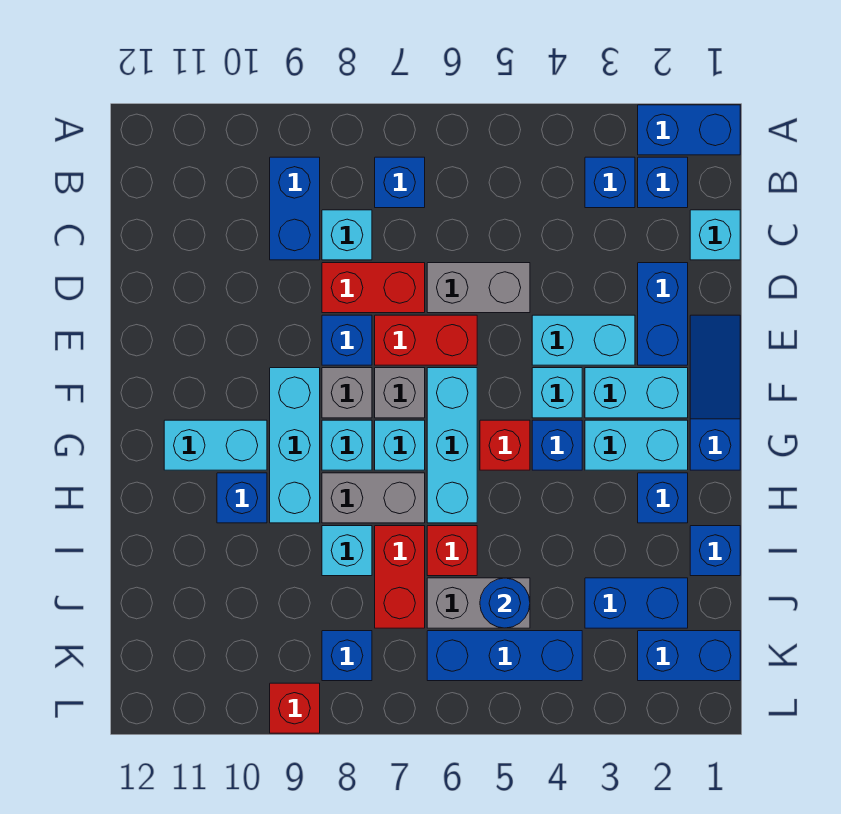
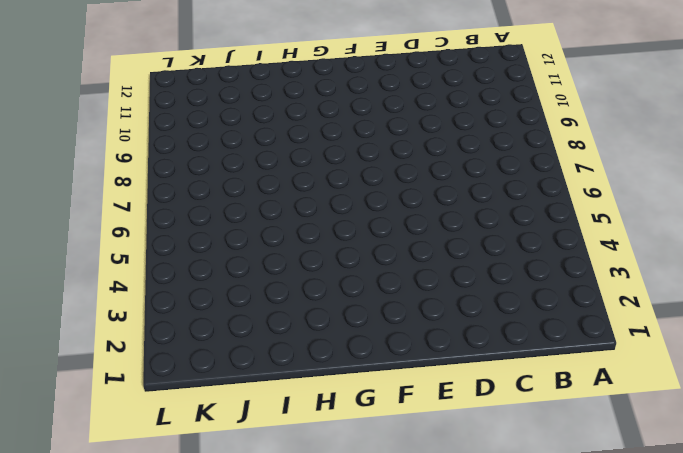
none -> blue brick A1:A2 level 1
none -> blue brick B2 level 1
none -> blue brick B3 level 1
none -> blue brick B7 level 1

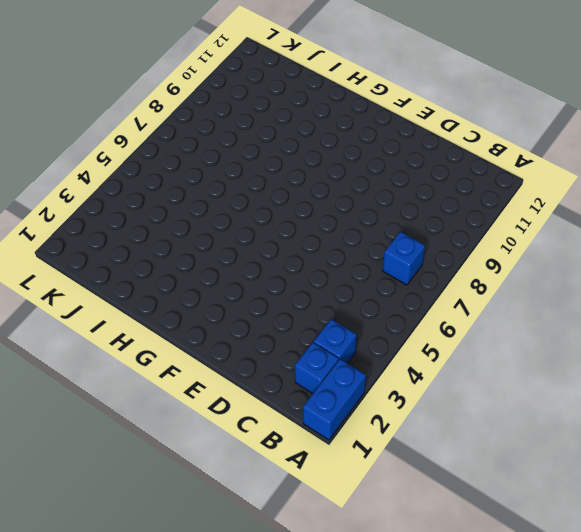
none -> blue brick B9:C9 level 1
none -> cyan brick C1 level 1
none -> cyan brick C8 level 1
none -> blue brick D2:E2 level 1

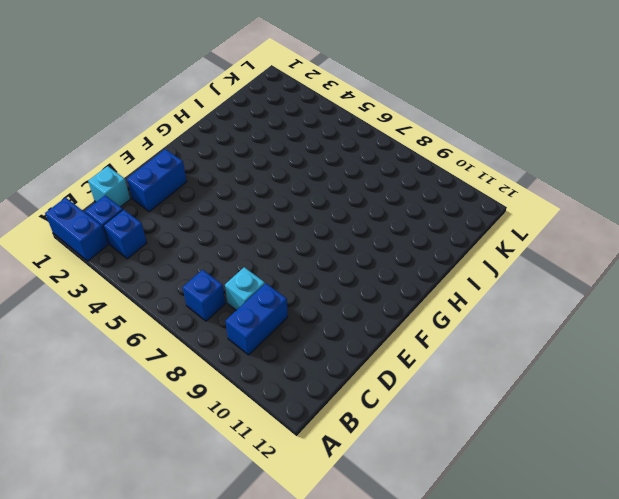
none -> grey brick D5:D6 level 1
none -> red brick D7:D8 level 1
none -> blue slope E1:G1 level 1 top G
none -> cyan brick E3:E4 level 1

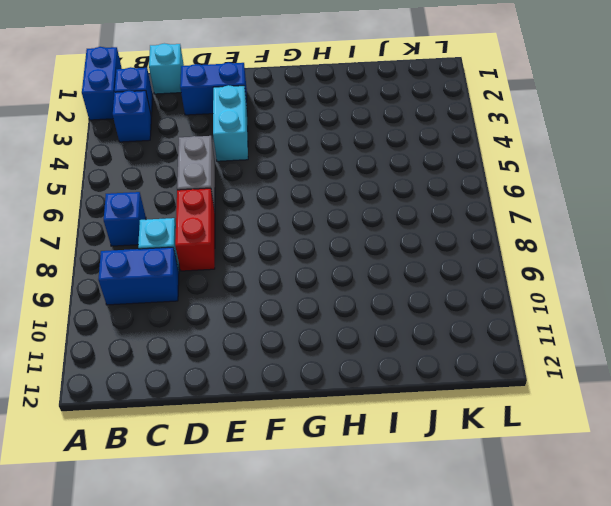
none -> blue slope E1:G1 level 1 top G
none -> red brick E6:E7 level 1
none -> blue brick E8 level 1
none -> cyan brick F2:F3 level 1

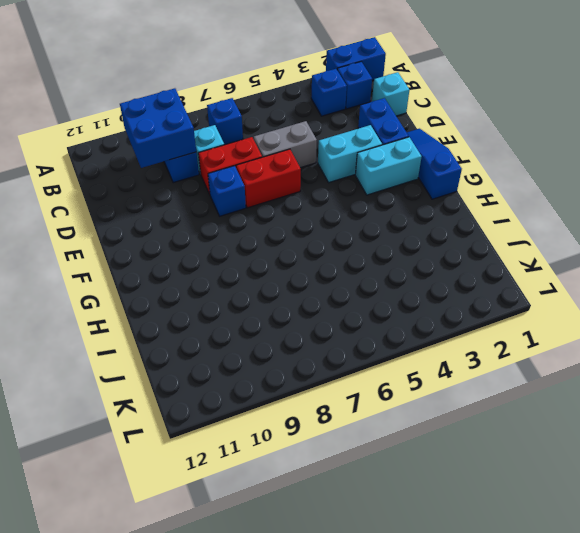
blue brick B9:C10 level 2 -> none
none -> cyan brick F4 level 1
none -> cyan brick F6:H6 level 1
none -> grey brick F7 level 1
none -> grey brick F8 level 1

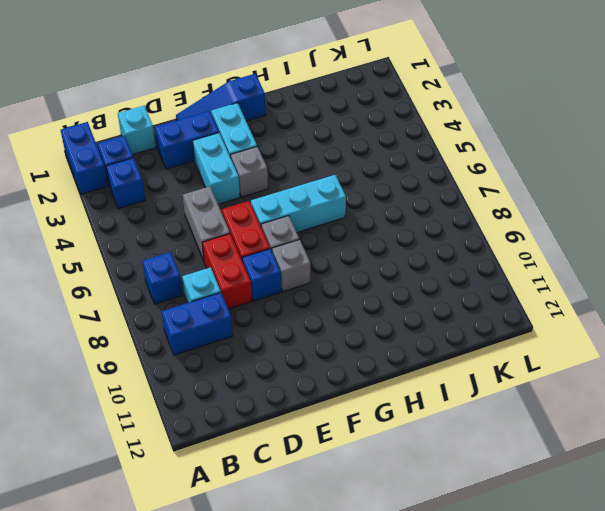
grey brick F4 level 1 -> cyan brick F4 level 1
none -> cyan brick F9:H9 level 1
none -> cyan brick G2:G3 level 1
none -> blue brick G4 level 1
none -> red brick G5 level 1

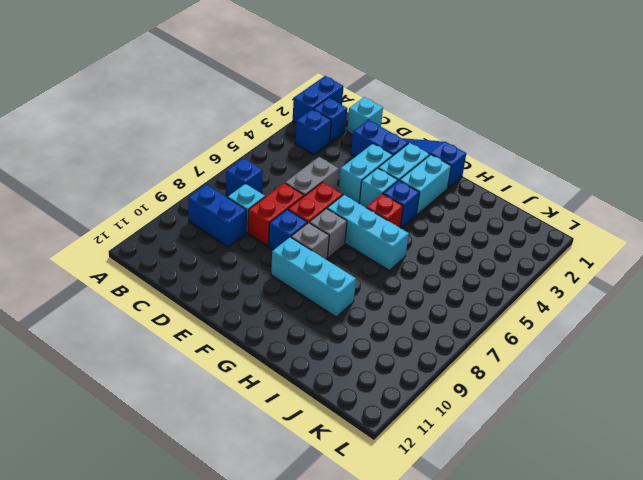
none -> cyan brick G7 level 1
none -> cyan brick G8 level 1
none -> cyan brick G10:G11 level 1
none -> blue brick H2 level 1

